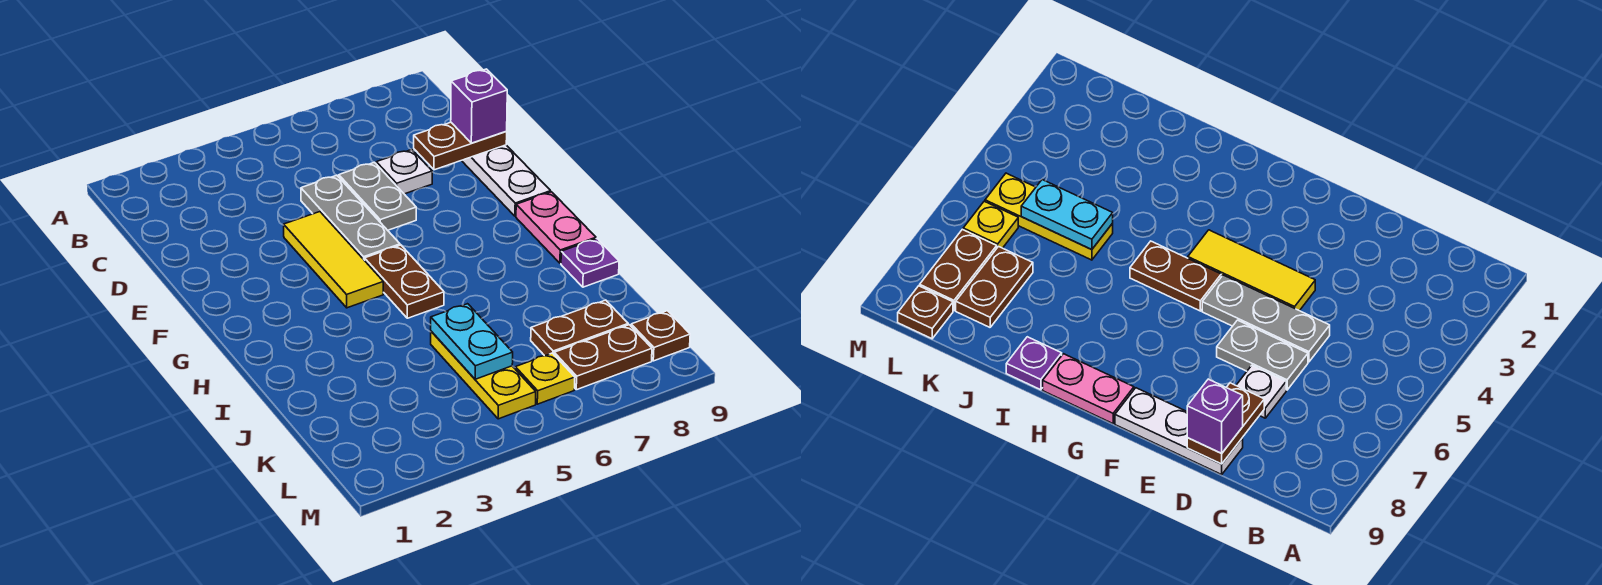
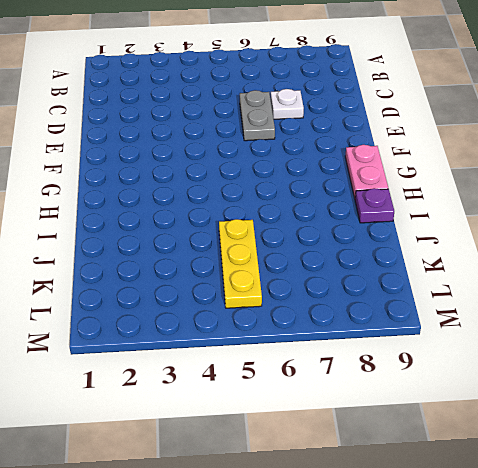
none -> grey plate D5:F5 level 1
none -> white plate D9:F9 level 1
none -> yellow tile E4:G4 level 1

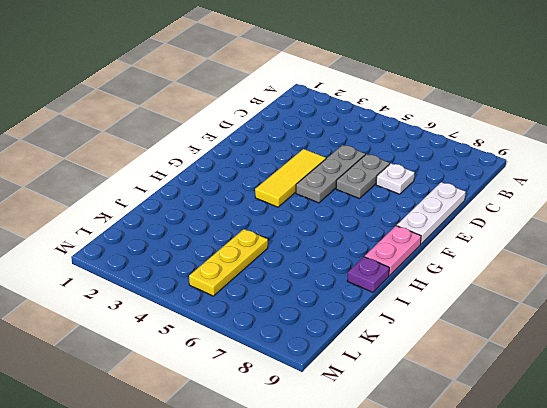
none -> brown plate G5:H5 level 1
none -> brown plate K7:K8 level 1
none -> yellow plate L6 level 1

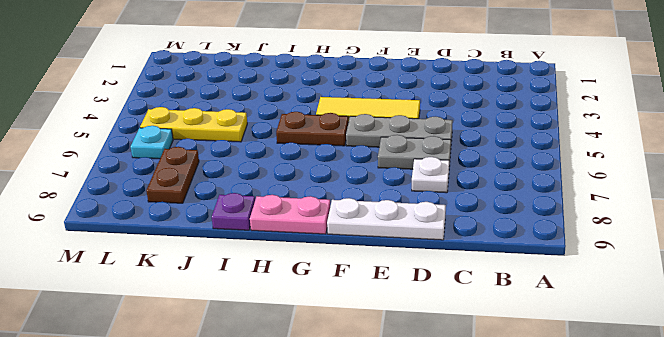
cyan plate L6 level 1 -> yellow plate L6 level 1
none -> brown plate L7:L8 level 1
none -> brown plate L9 level 1
none -> brown plate D8:D9 level 2

